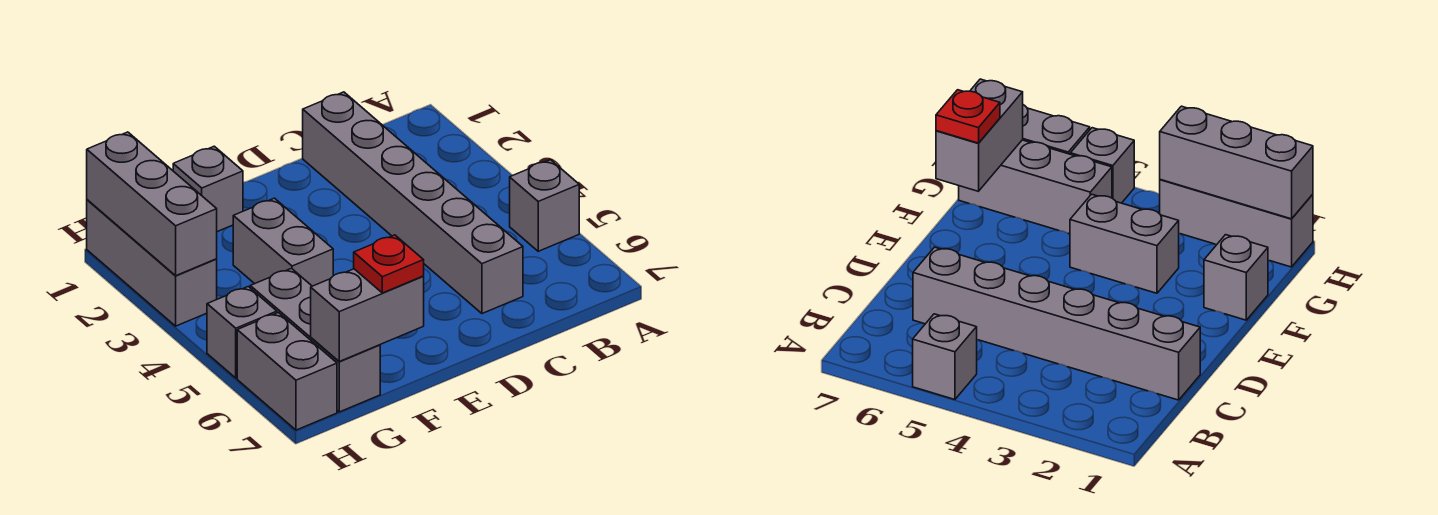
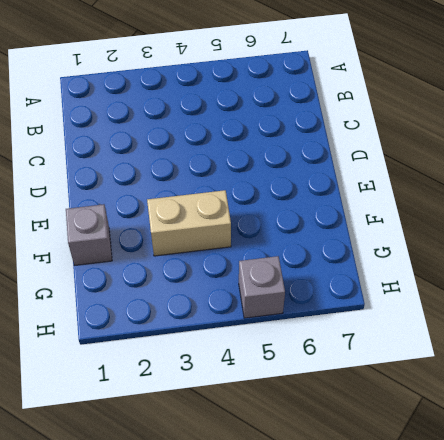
tan brick F3:F4 level 1 -> grey brick F3:F4 level 1
none -> grey brick A5 level 1
none -> grey brick C1:C6 level 1

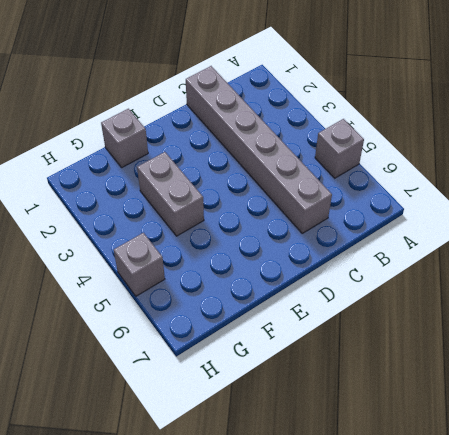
none -> grey brick G5:G7 level 1
none -> grey brick H1:H3 level 1

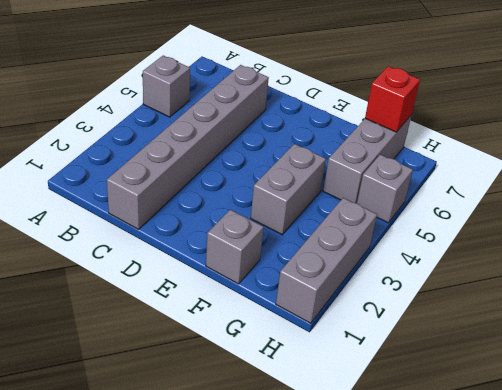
red brick G7 level 2 -> grey brick F7:G7 level 2
none -> grey brick H6:H7 level 1
none -> grey brick H1:H3 level 2

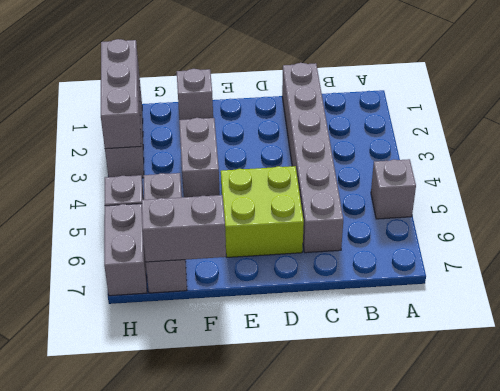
lime brick D5:E6 level 1 -> none
none -> red plate F7 level 3

